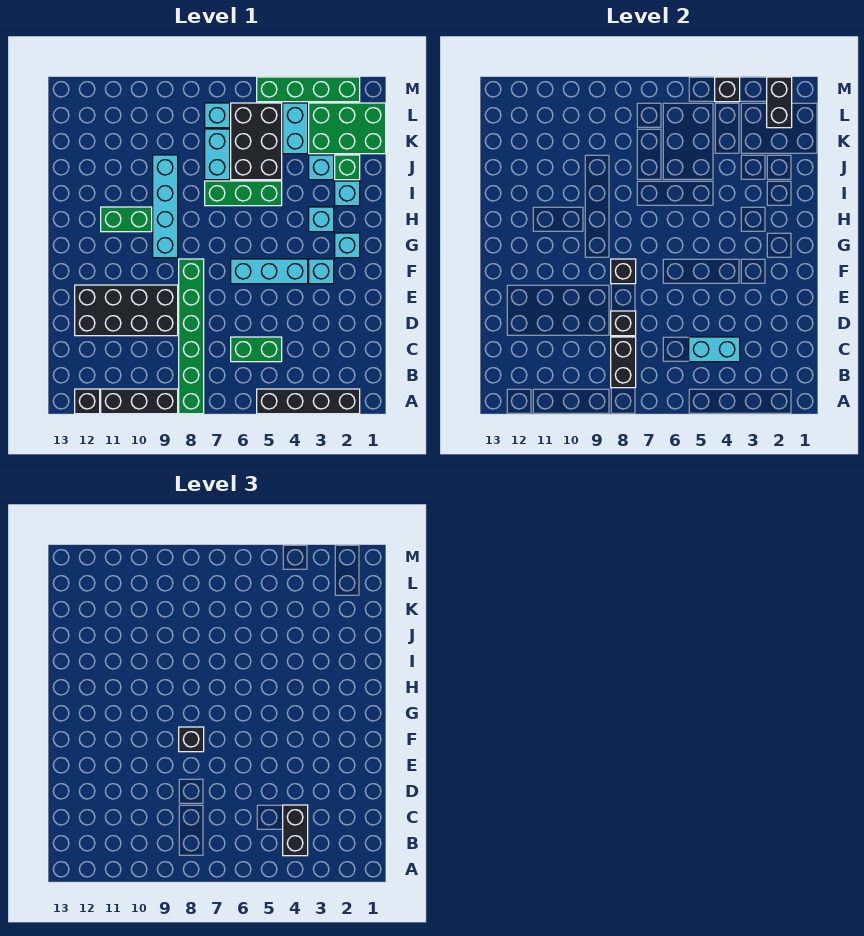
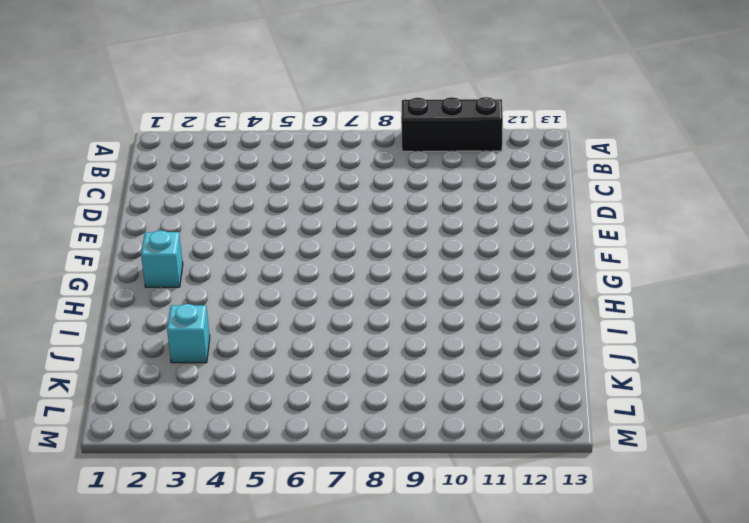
none -> black brick A2:A5 level 1
none -> green brick A8:F8 level 1
none -> black brick A12 level 1
none -> green brick C5:C6 level 1

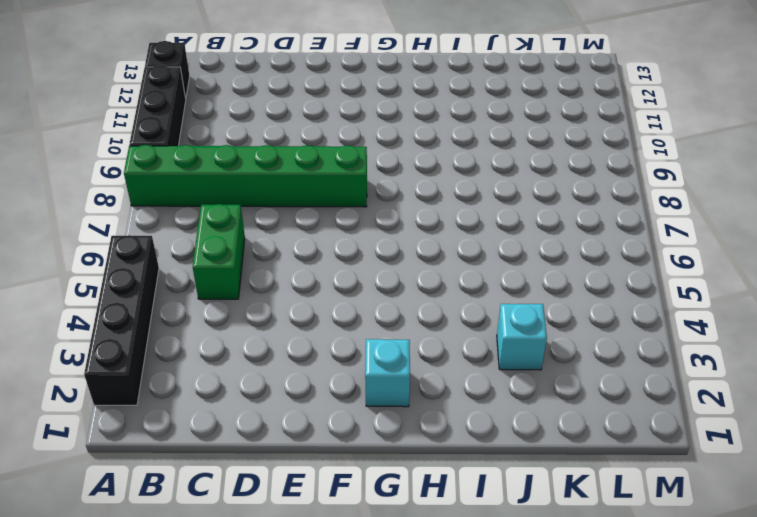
none -> black brick D9:E12 level 1
none -> cyan brick F3 level 1
none -> cyan brick F4:F6 level 1
none -> cyan brick G9:J9 level 1

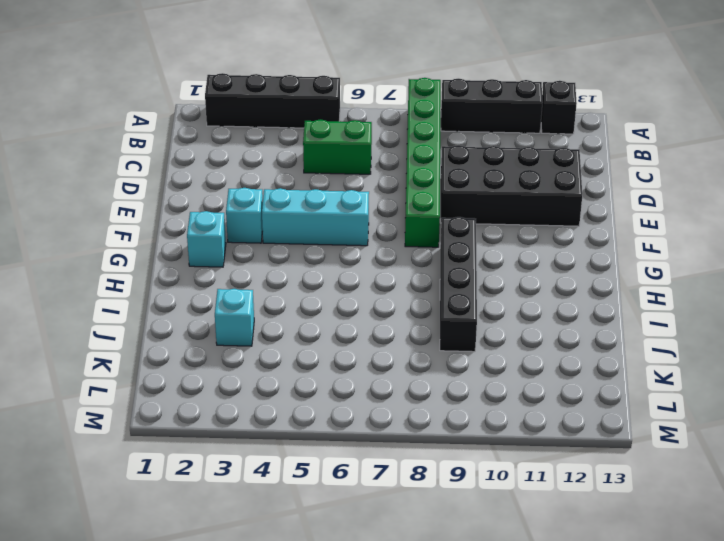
black brick G9:J9 level 1 -> cyan brick G9:J9 level 1
none -> cyan brick H3 level 1
none -> green brick H10:H11 level 1
none -> cyan brick I2 level 1
none -> green brick I5:I7 level 1

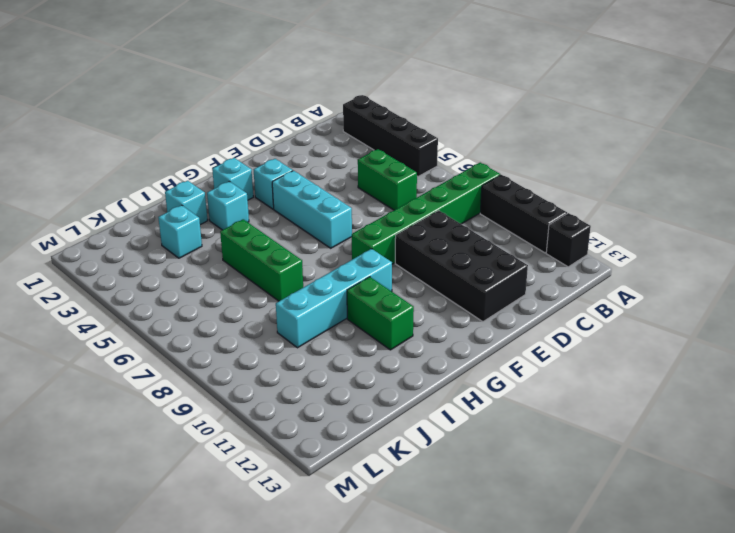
none -> green brick J2 level 1
none -> black brick J5:L6 level 1
none -> cyan brick J7:K7 level 1
none -> green brick K1:L3 level 1

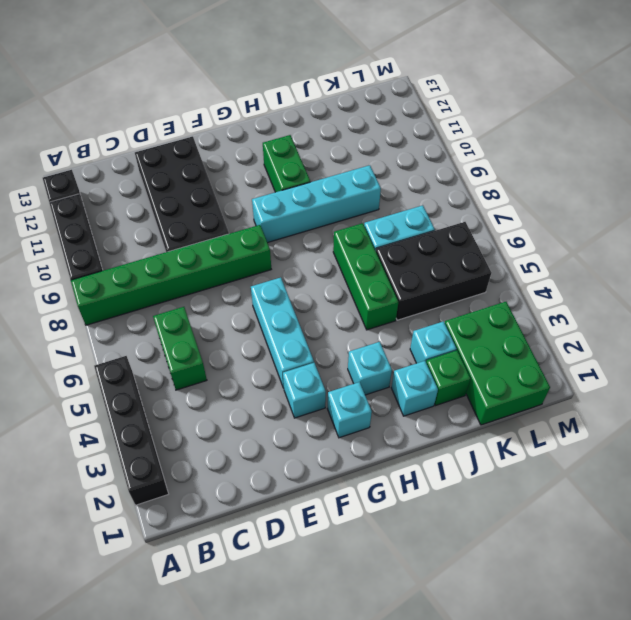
none -> cyan brick K4:L4 level 1
none -> cyan brick L7 level 1
none -> green brick M2:M5 level 1
none -> black brick B8:C8 level 2

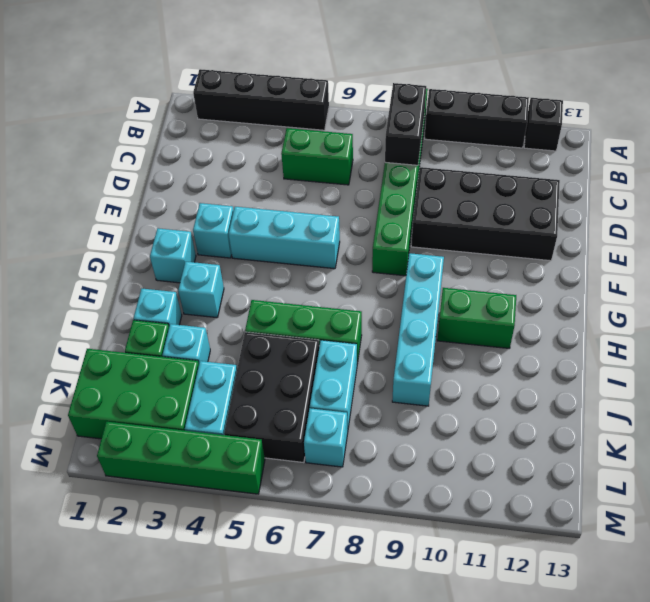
none -> cyan brick C4:C5 level 2
none -> black brick D8 level 2
none -> black brick F8 level 2
none -> black brick L2:M2 level 2

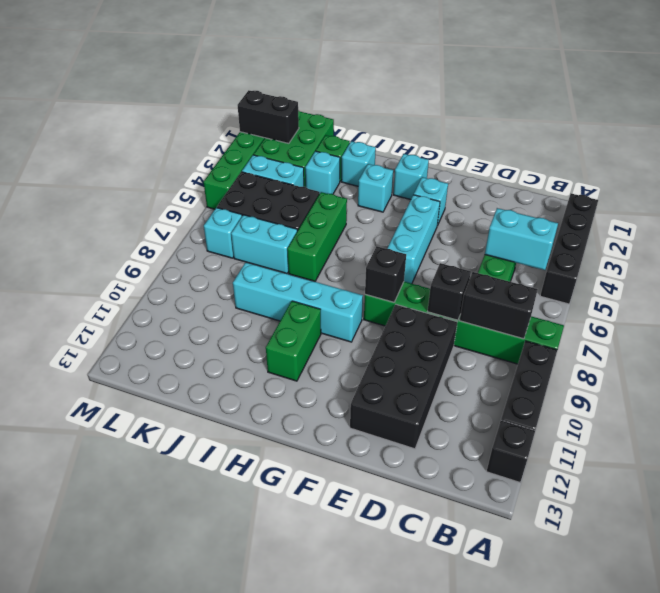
cyan brick B5:C5 level 2 -> cyan brick C4:C5 level 2
none -> black brick M4 level 2
none -> black brick B4:C4 level 3
none -> black brick F8 level 3

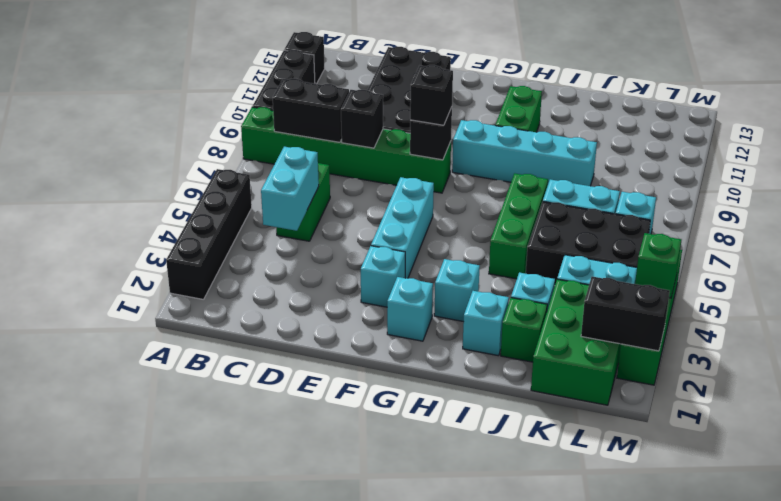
green brick M4 level 2 -> black brick M4 level 2
none -> black brick B4:C4 level 3

